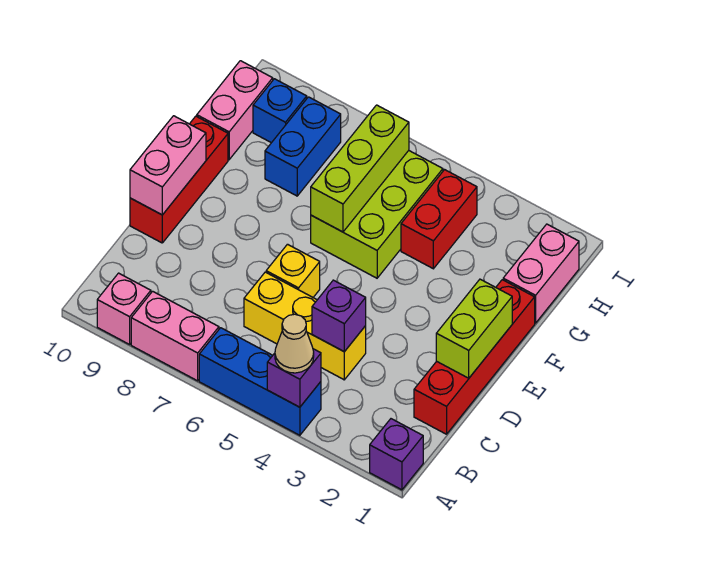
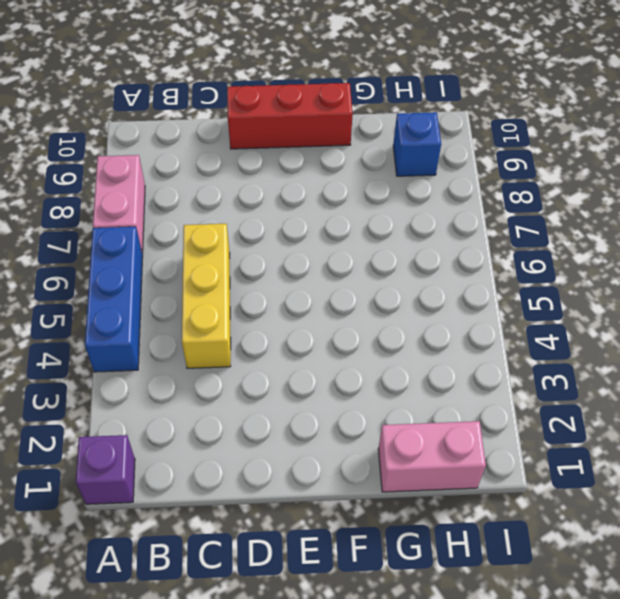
none -> pink brick A9 level 1
none -> red brick C1:F1 level 1
none -> yellow brick D6 level 1

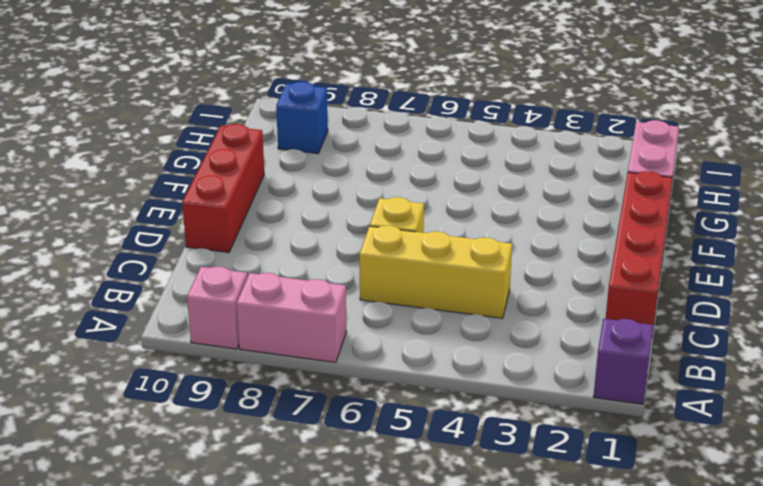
none -> blue brick A4:A6 level 1
none -> lime brick F5:H6 level 1
none -> red brick G4:H4 level 1

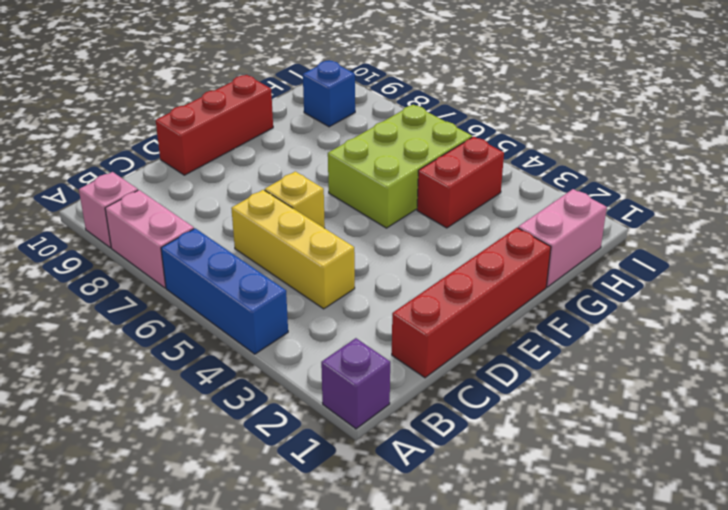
none -> blue brick G8:H8 level 1
none -> pink brick G10:H10 level 1
none -> purple brick A4 level 2

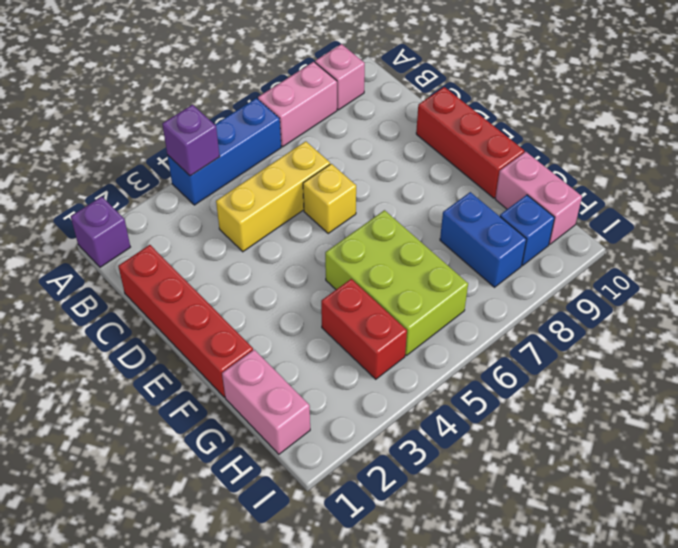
none -> purple brick C4 level 2
none -> lime brick D1:E1 level 2
none -> pink brick D10:E10 level 2

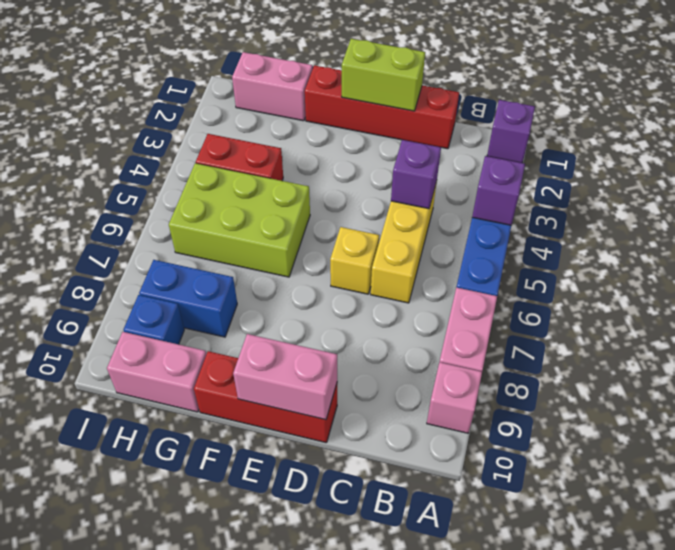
none -> lime brick F6:H6 level 2
none -> tan cone A4 level 3

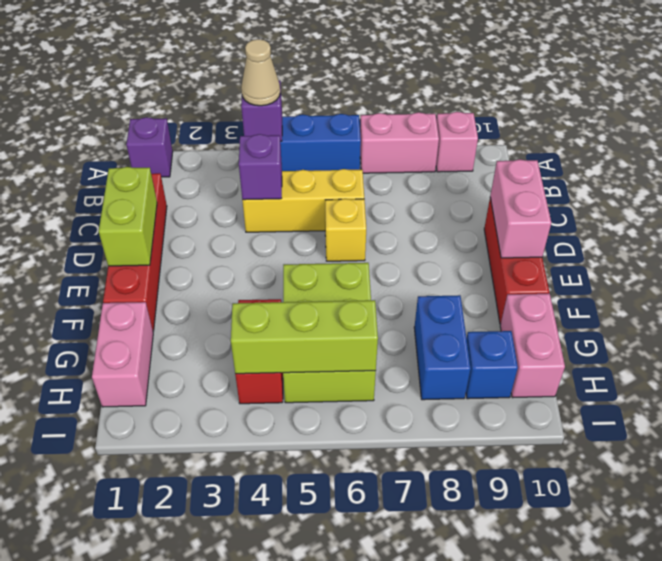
lime brick H4:H6 level 2 -> lime brick F6:H6 level 2

